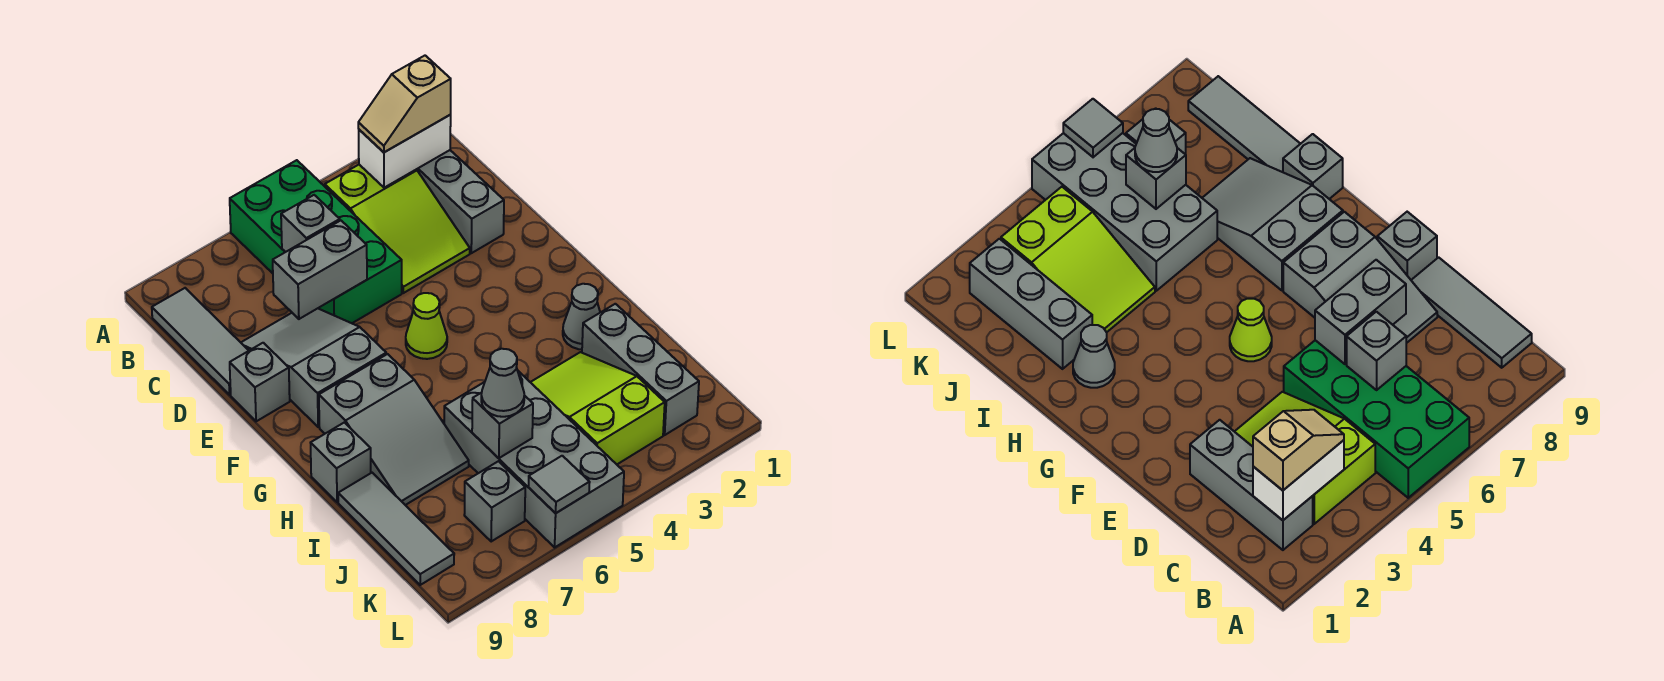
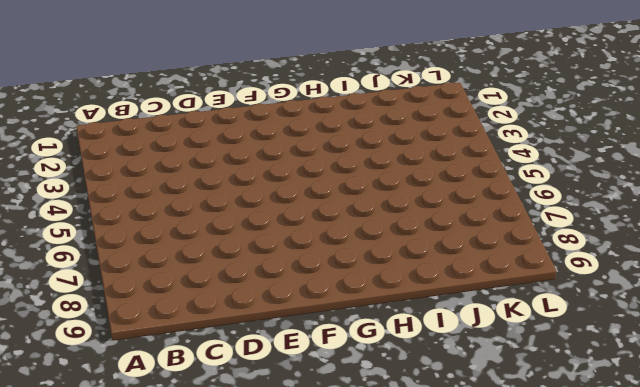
none -> green brick A5:D6 level 1
none -> grey brick B2:D2 level 1
none -> lime slope B3:D4 level 1 top B

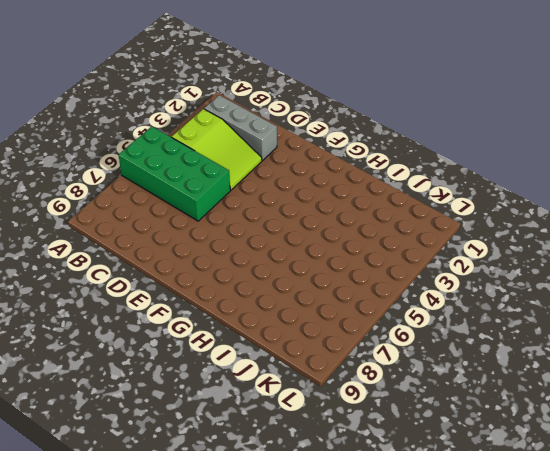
none -> grey tile B9:D9 level 1
none -> grey slope D7:F8 level 1 top F
none -> grey brick E9 level 1

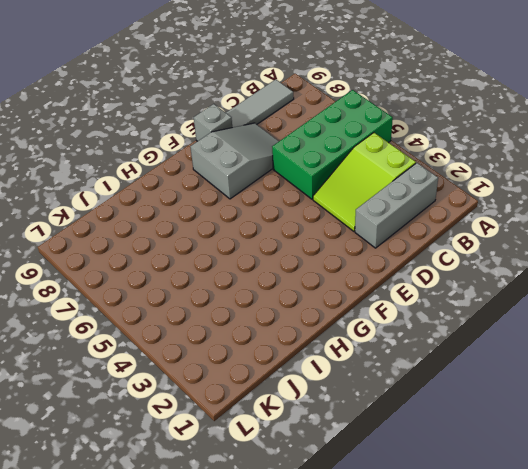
none -> lime cone F5 level 1
none -> grey slope G7:I8 level 1 top G
none -> grey cone H2 level 1

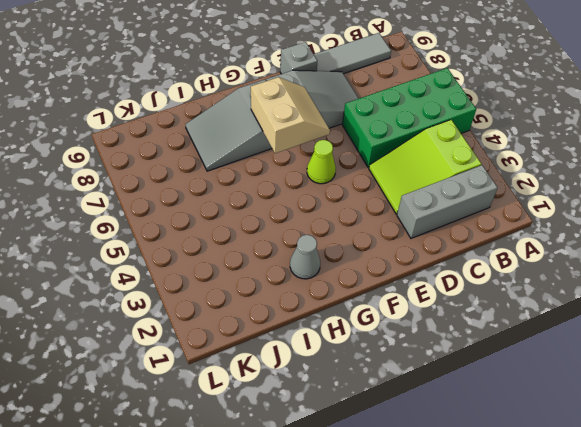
tan slope F6:G7 level 2 top G -> none
none -> grey brick H9 level 1
none -> grey brick I2:K2 level 1
none -> lime slope I3:K4 level 1 top K

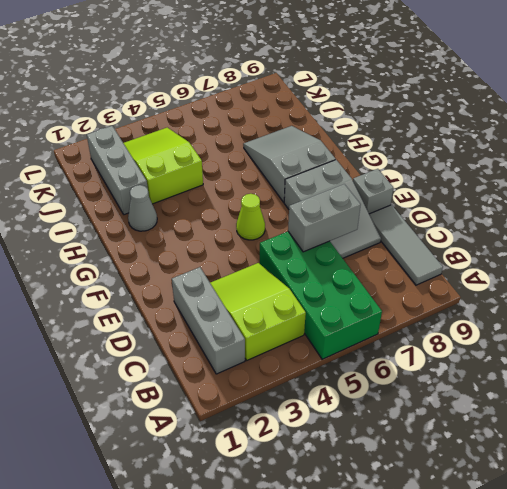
lime slope I3:K4 level 1 top I -> lime slope I3:K4 level 1 top K
none -> grey brick H9 level 1
none -> grey brick I5:L6 level 1
none -> grey tile I9:K9 level 1

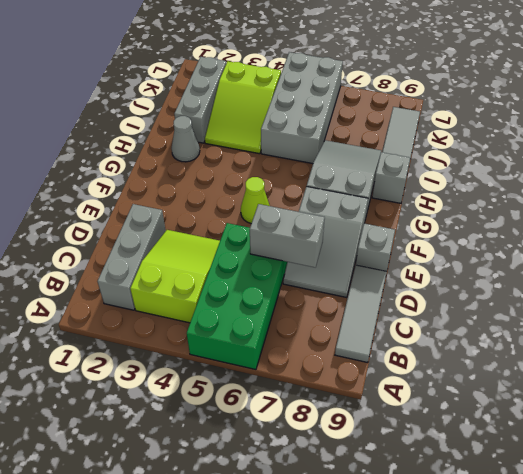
none -> grey brick K7 level 1
none -> white brick B2:B3 level 2
none -> grey brick C6 level 2

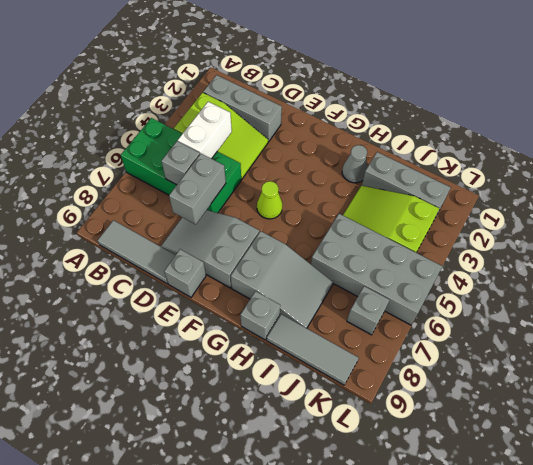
white brick C4:C5 level 2 -> white brick B2:B3 level 2
none -> grey brick J6 level 2
none -> grey tile L6 level 2
none -> tan slope B2:B3 level 3 top 2

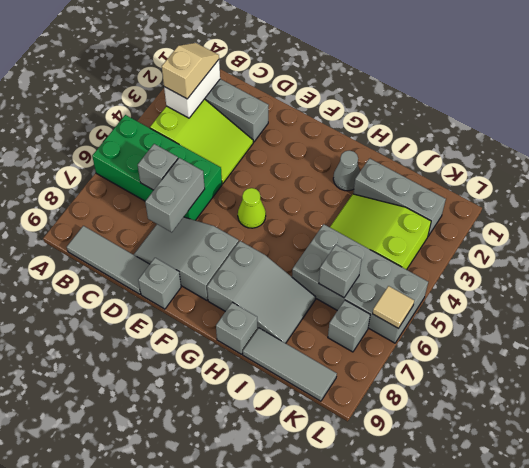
tan slope B2:B3 level 3 top 3 -> tan slope B2:B3 level 3 top 2
tan tile L6 level 2 -> grey tile L6 level 2
none -> grey cone J6 level 3

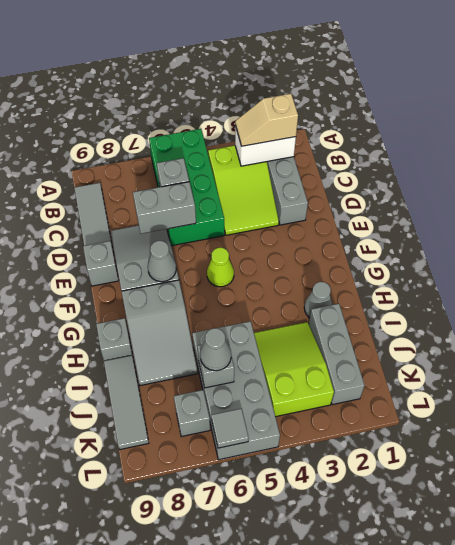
grey cone F7 level 2 -> none

